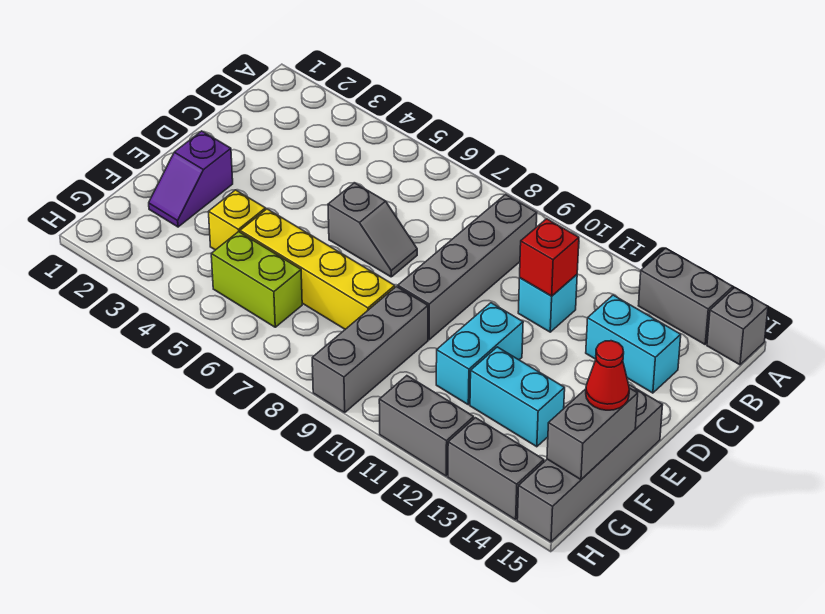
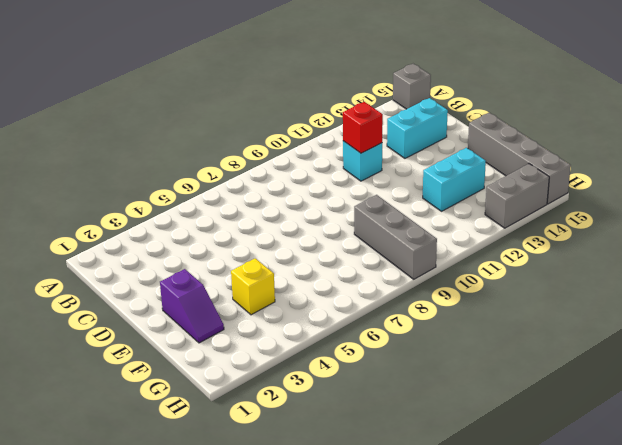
none -> grey brick A13:A14 level 1
none -> grey brick B9:E9 level 1
none -> grey slope D6:D7 level 1 top 6

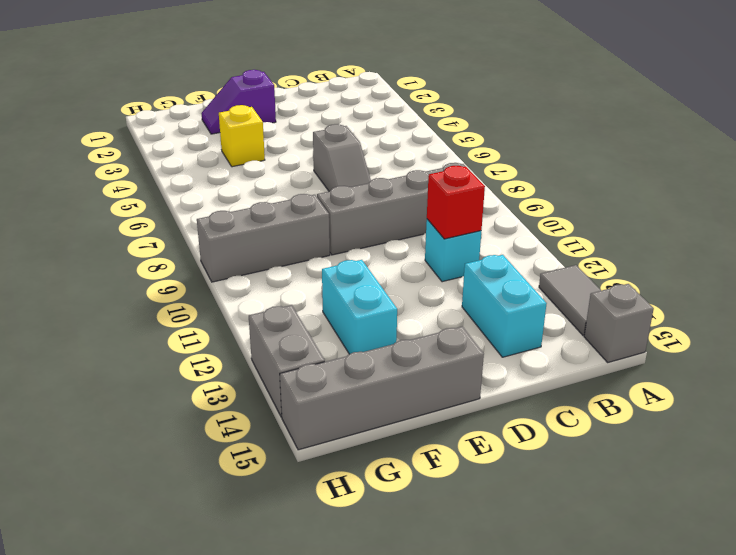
grey tile A13:A14 level 1 -> grey brick A13:A14 level 1
none -> cyan brick E11:F11 level 1
none -> yellow brick F5:F8 level 1
none -> lime brick G5:G6 level 1

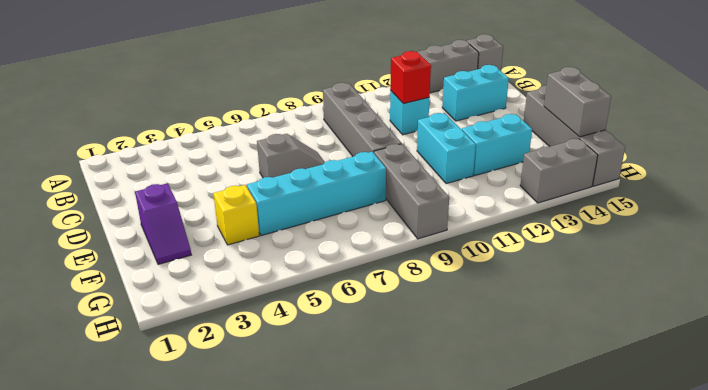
cyan brick F5:F8 level 1 -> yellow brick F5:F8 level 1
none -> lime brick G5:G6 level 1
none -> grey brick H11:H12 level 1
none -> red cone F15 level 3

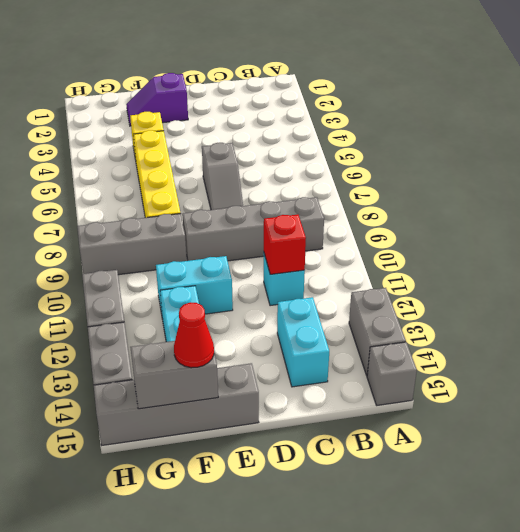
none -> lime brick G5:G6 level 1

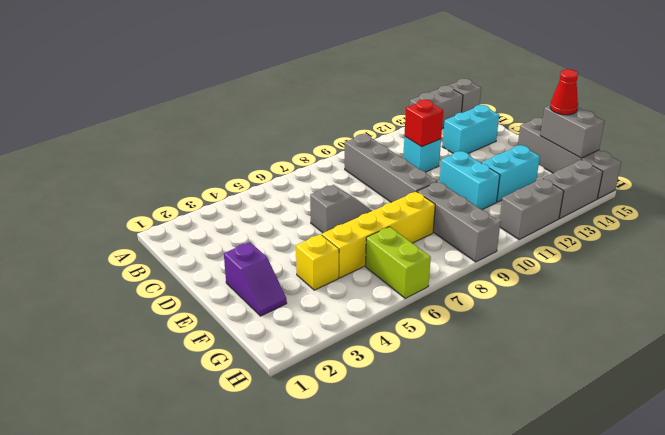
lime brick G6:H6 level 1 -> lime brick G5:G6 level 1

